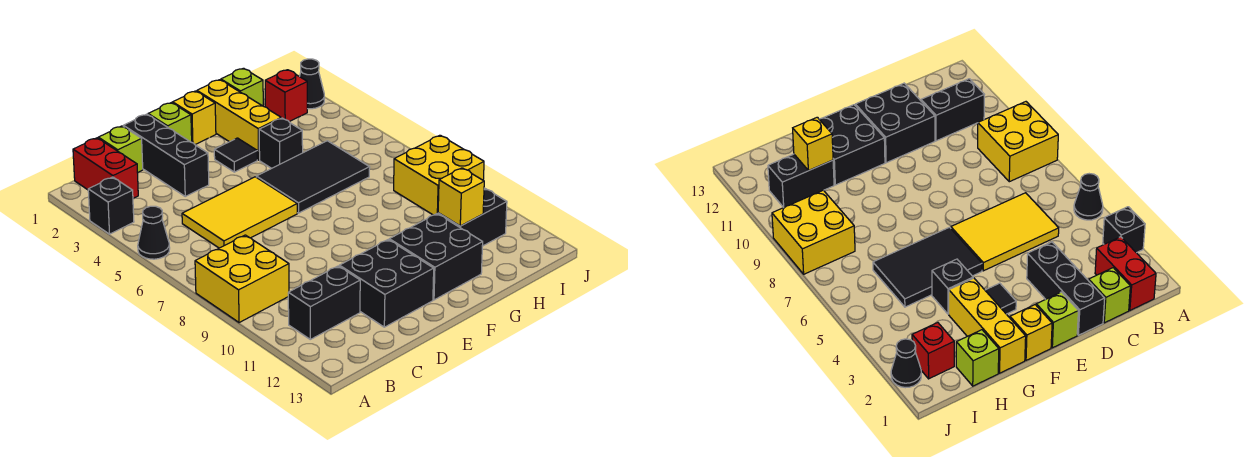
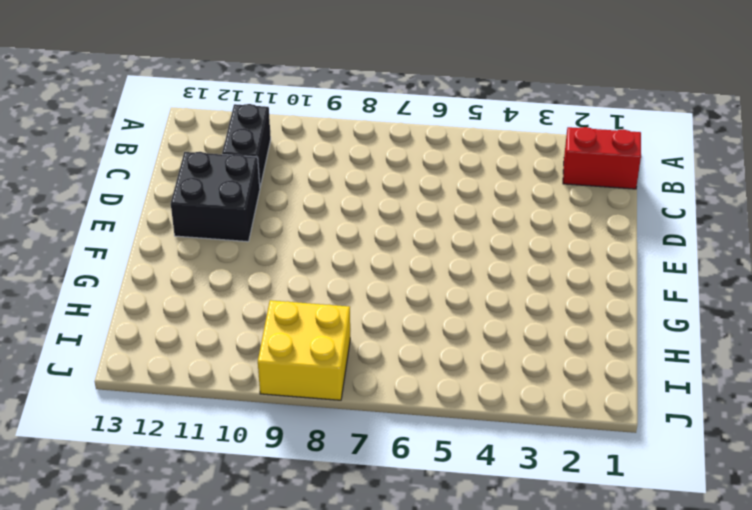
none -> black brick A3 level 1
none -> black cone A5 level 1
none -> yellow brick A8:B9 level 1

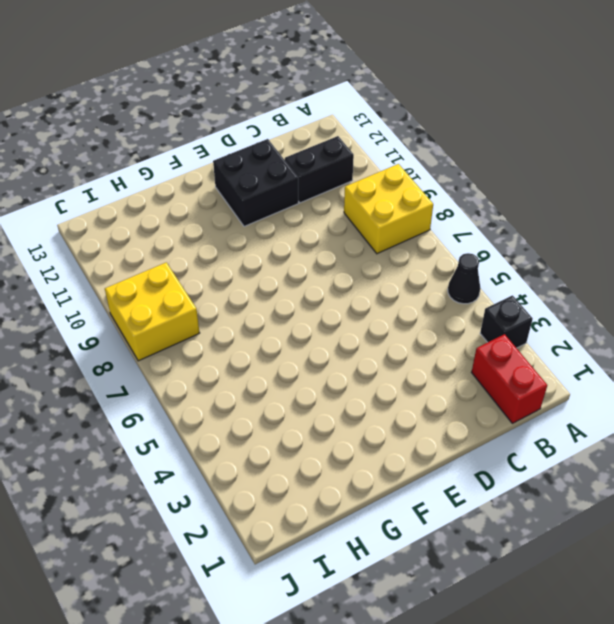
none -> lime brick C1 level 1
none -> yellow tile C5:E6 level 1
none -> black brick D1:D3 level 1

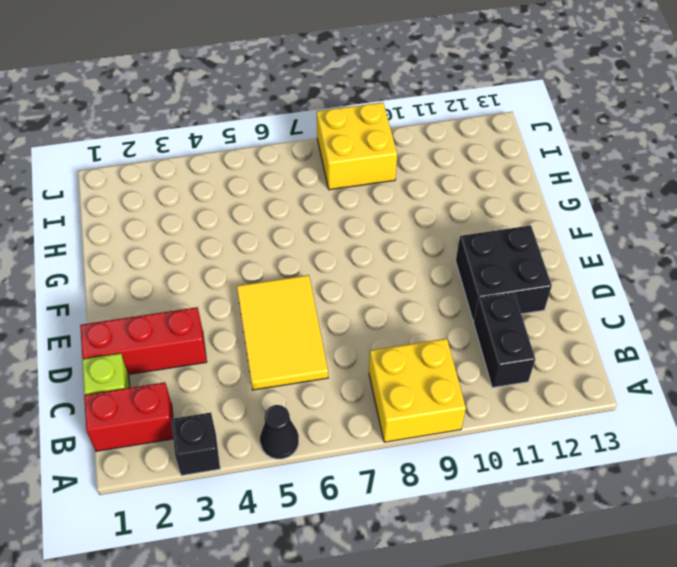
red brick D1:D3 level 1 -> black brick D1:D3 level 1
none -> lime brick E1 level 1
none -> yellow brick F1 level 1
none -> black tile F3 level 1

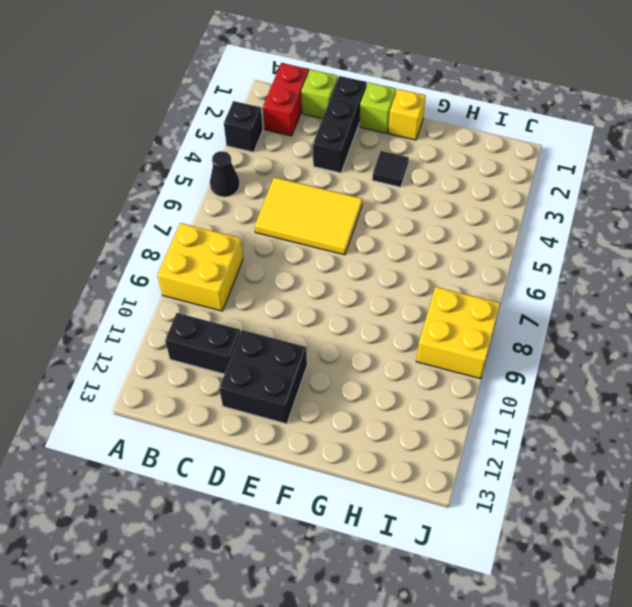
none -> black tile F5:H6 level 1
none -> black brick F11:G12 level 1
none -> yellow brick G1:G3 level 1

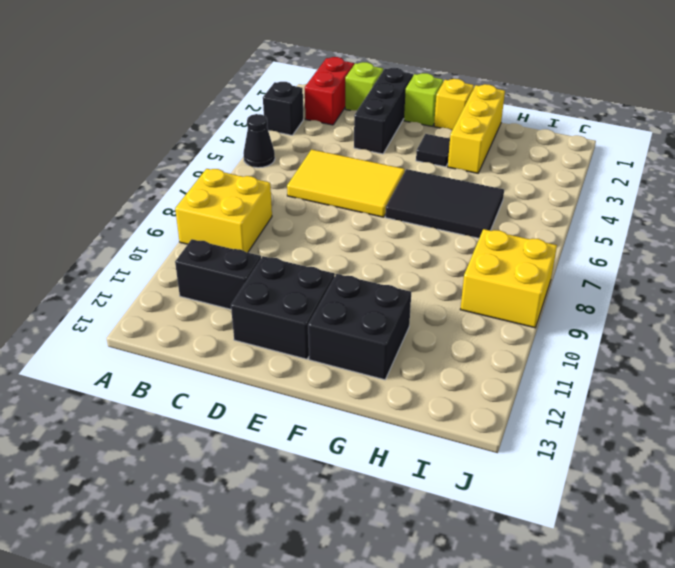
none -> black brick G4 level 1
none -> lime brick H1 level 1
none -> black brick H11:I11 level 1

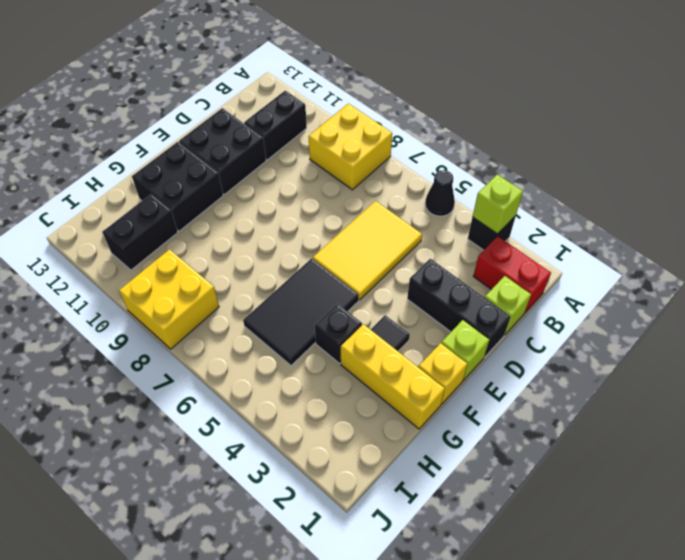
lime brick A3 level 2 -> lime brick H1 level 1
none -> red brick I2 level 1
none -> black cone J2 level 1
none -> yellow brick H11 level 2

